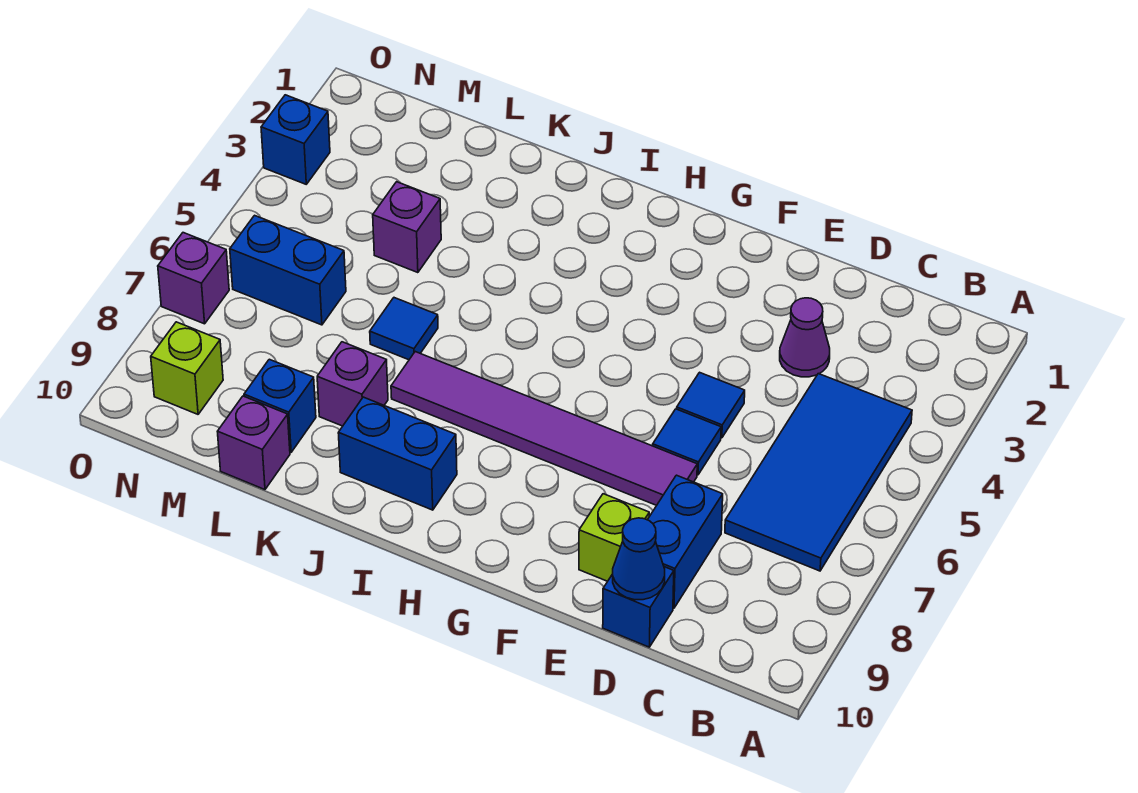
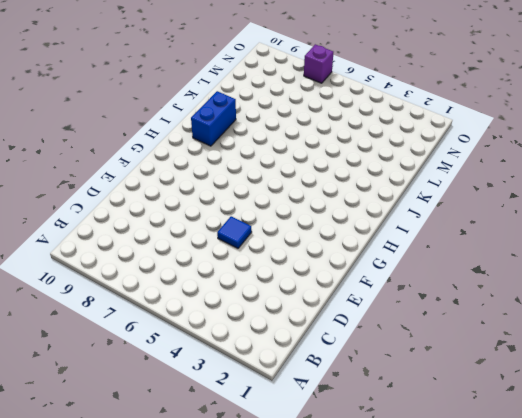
none -> blue tile B4:C7 level 1
none -> purple cone D3 level 1
none -> blue brick D8:D9 level 1

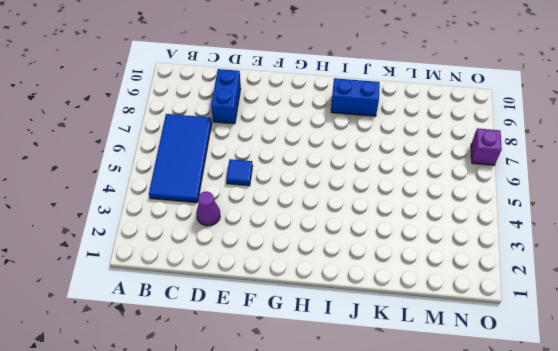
none -> blue brick D10 level 1
none -> blue tile E6 level 1
none -> purple tile E7:J7 level 1

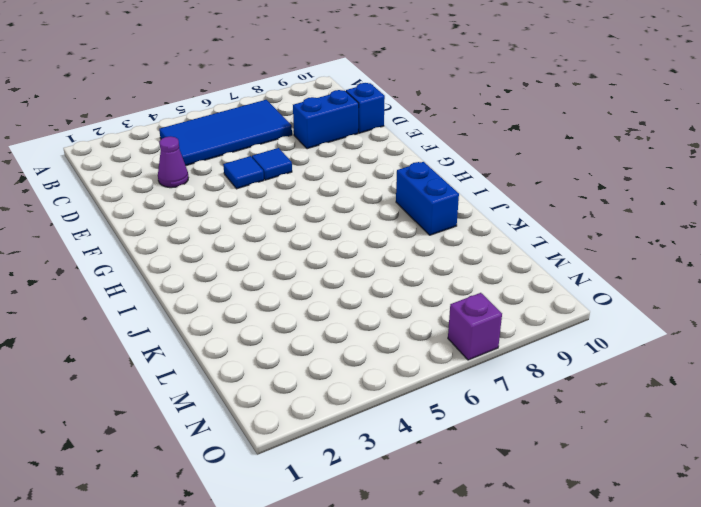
none -> purple tile E7:J7 level 1
none -> lime brick E9 level 1
none -> blue tile K6 level 1

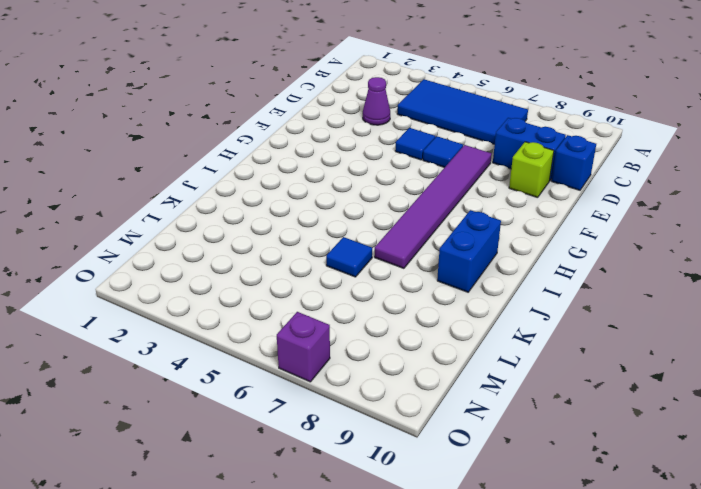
none -> purple brick K8 level 1
none -> purple brick L4 level 1
none -> blue brick L9 level 1

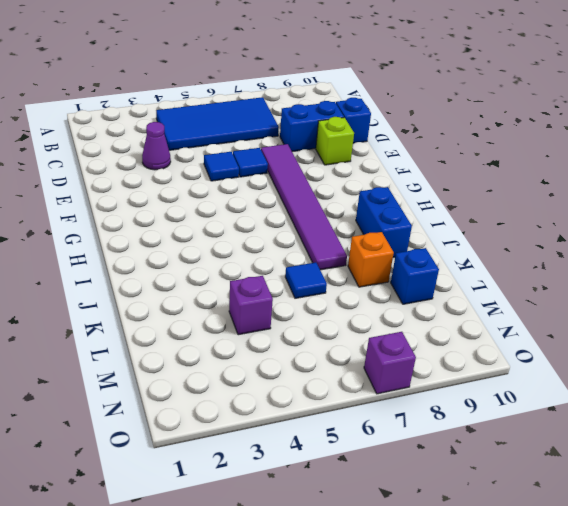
orange brick K8 level 1 -> purple brick K8 level 1
none -> purple brick L10 level 1
none -> blue brick M6:N6 level 1
none -> lime brick N9 level 1

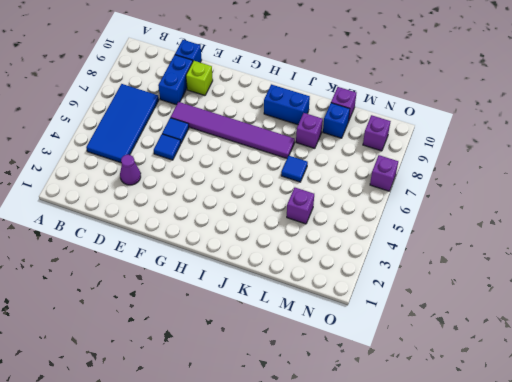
purple brick N9 level 1 -> lime brick N9 level 1
none -> blue brick M6:N6 level 1
none -> blue brick O3 level 1
none -> blue cone D10 level 2

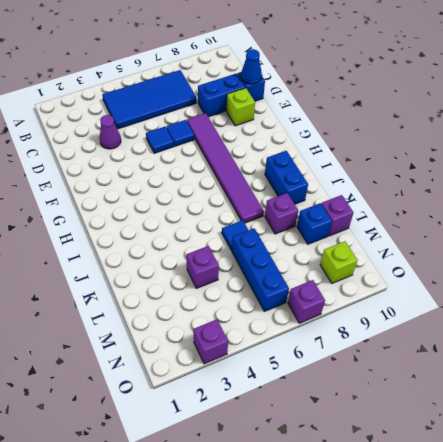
blue brick L6:N6 level 1 -> blue brick M6:N6 level 1
purple brick O3 level 1 -> blue brick O3 level 1

